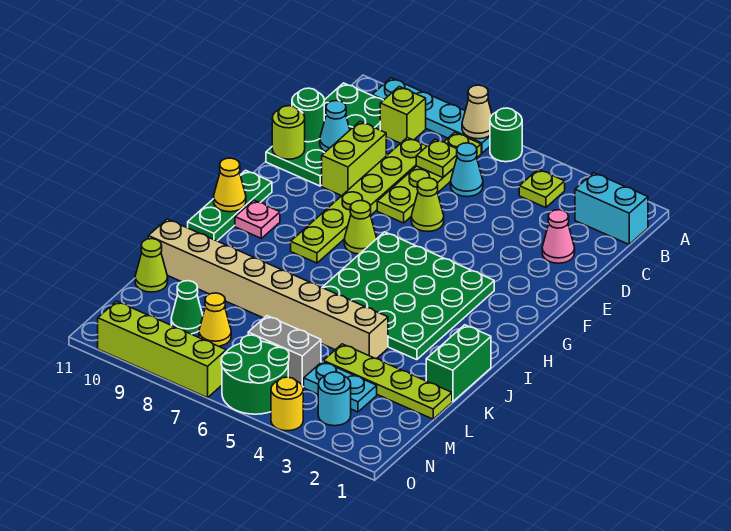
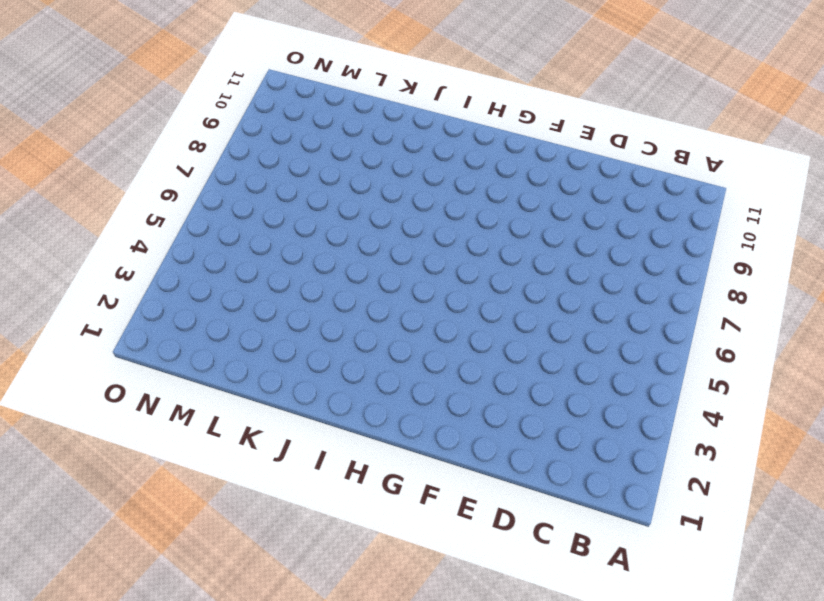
none -> green round brick A6 level 1
none -> cyan plate A7:A10 level 1
none -> cyan brick B1:B2 level 1
none -> lime plate B4 level 1

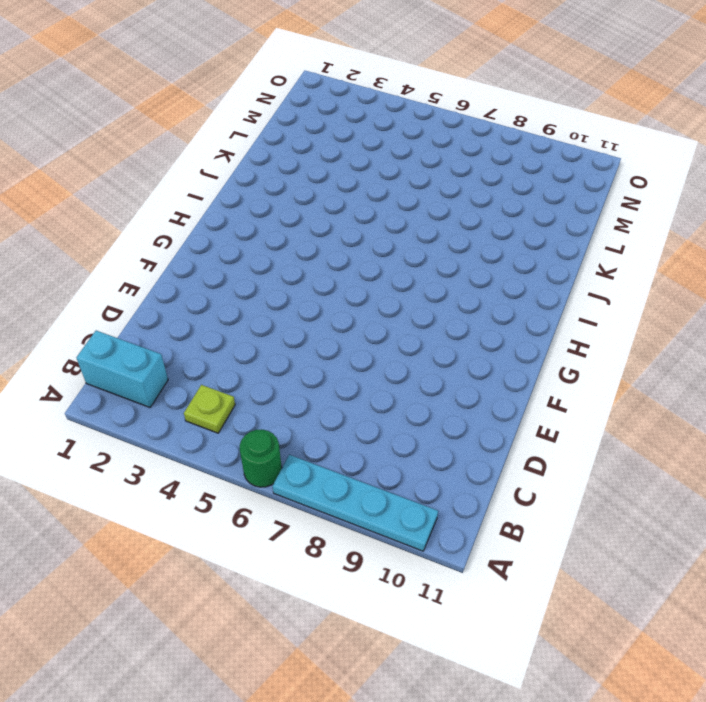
none -> lime plate B7:E7 level 1
none -> lime brick B9 level 1
none -> green plate B10:E11 level 1
none -> cyan cone C6 level 1

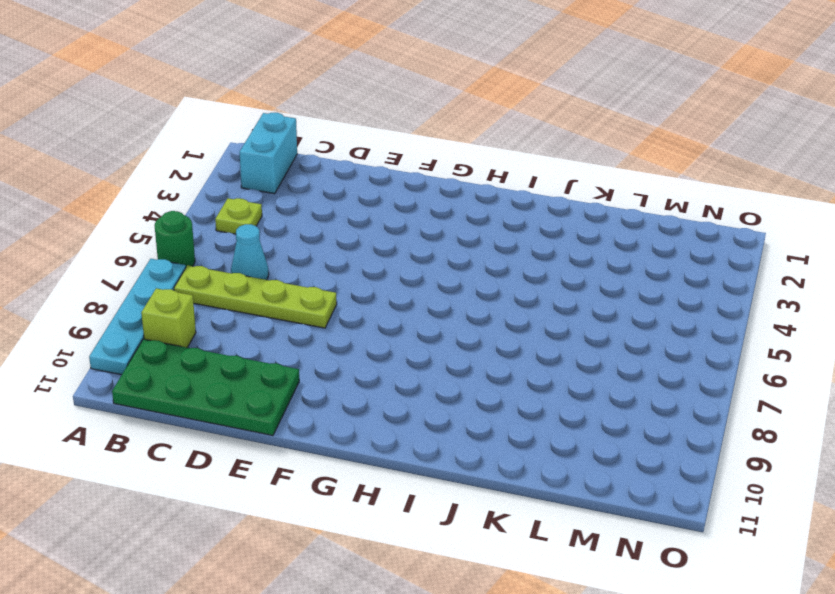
none -> lime plate C8:H8 level 1
none -> pink cone D2 level 1
none -> lime brick D9:E9 level 1
none -> lime cone E6 level 1

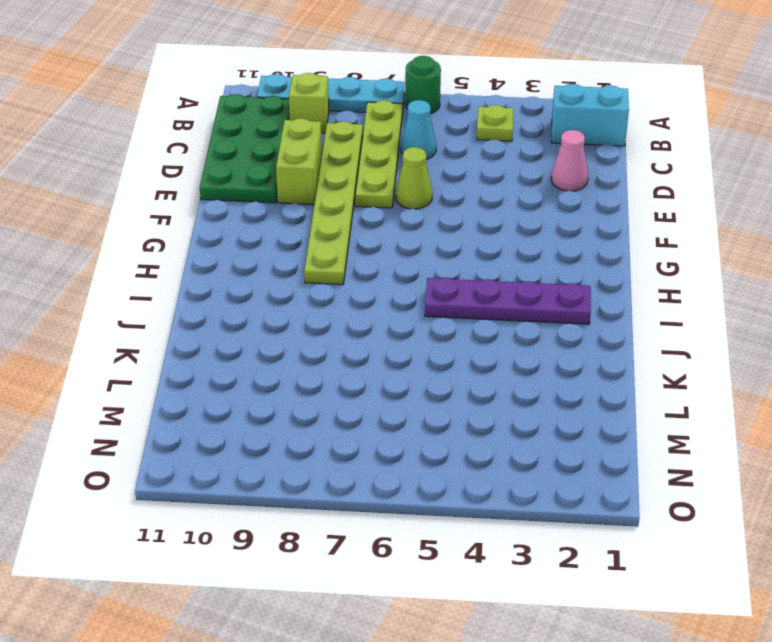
purple plate I2:I5 level 1 -> green plate G3:J6 level 1
none -> lime cone G7 level 1
none -> green plate G11:I11 level 1
none -> pink plate H10 level 1
none -> green brick J1:K1 level 1

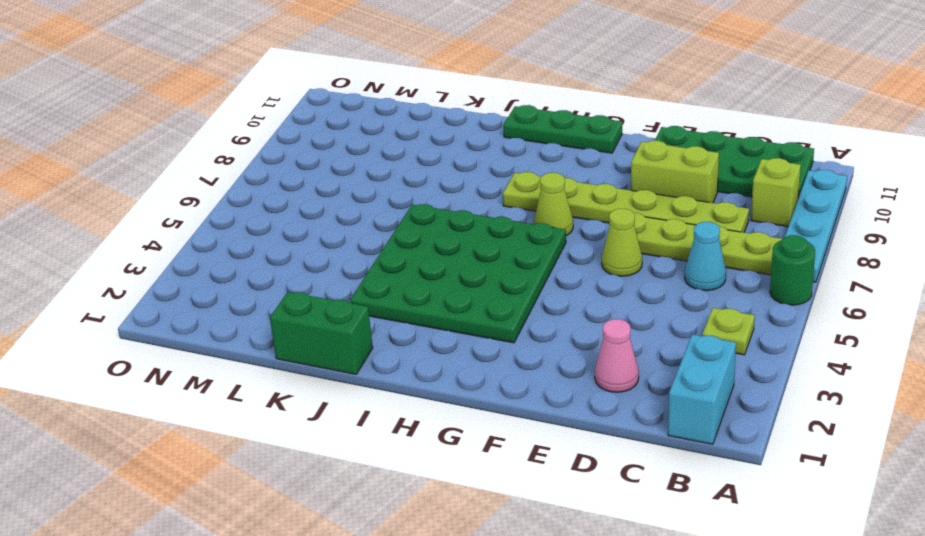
none -> pink plate H10 level 1
none -> tan brick K4:K11 level 1
none -> lime plate L1:L4 level 1
none -> lime cone L11 level 1

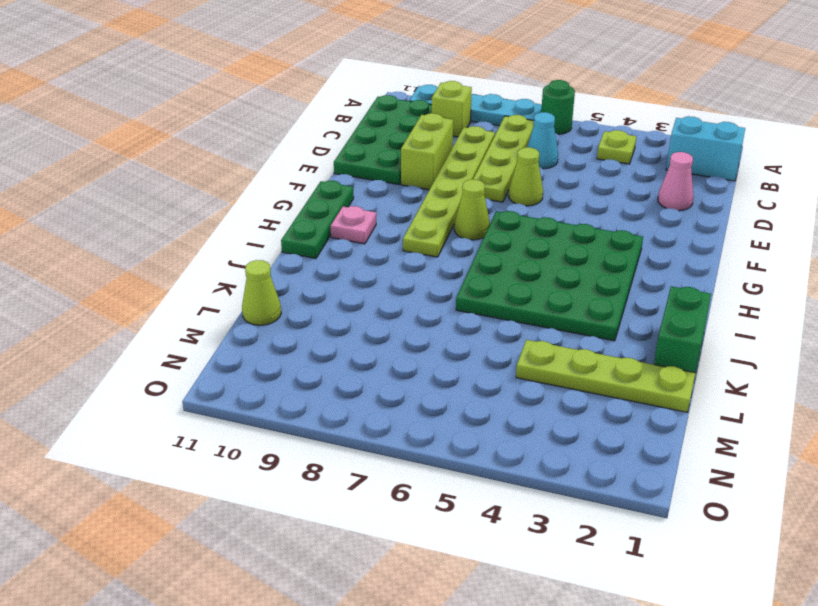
none -> tan brick K4:K11 level 1
none -> cyan plate M3:M4 level 1
none -> grey brick M5:M6 level 1
none -> yellow cone M8 level 1

